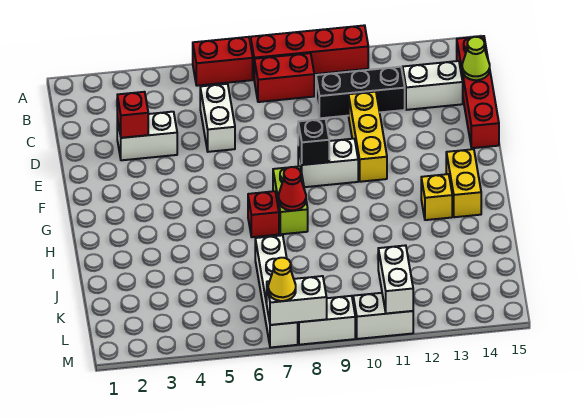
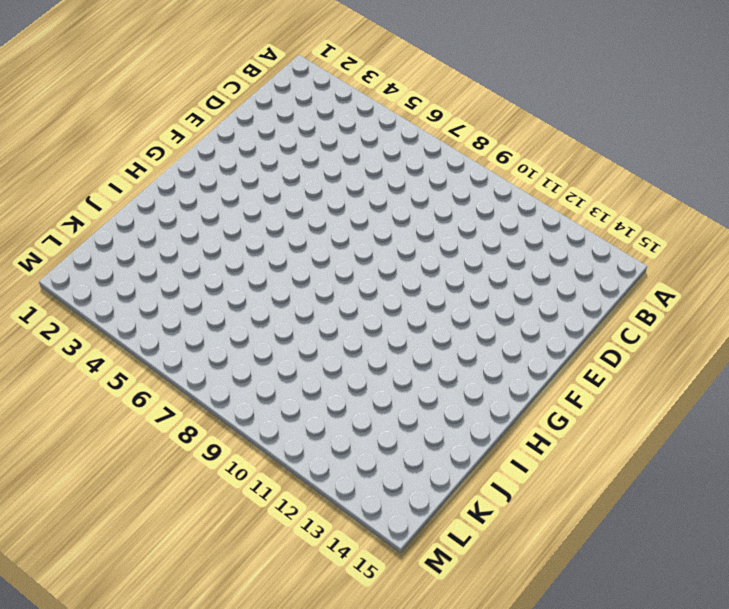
none -> red brick A6:A7 level 1
none -> red brick A8:A11 level 1
none -> red brick B8:B9 level 1

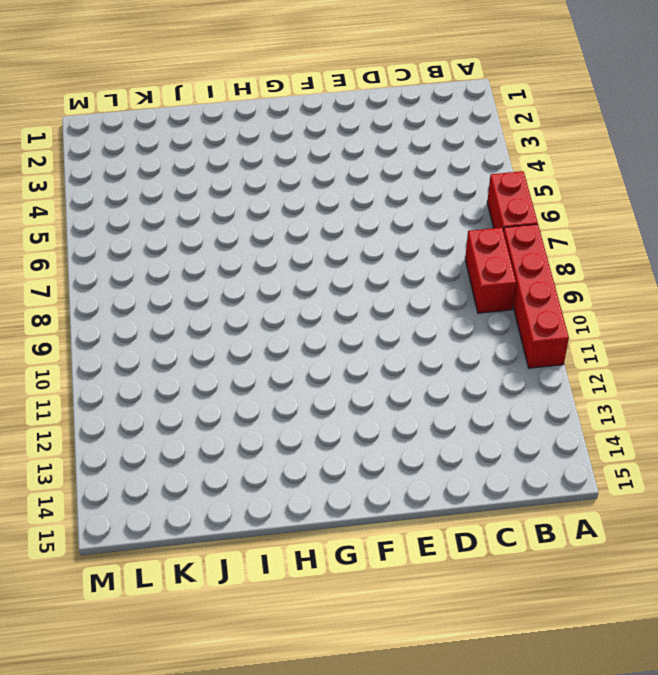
none -> red brick B15:E15 level 1
none -> white brick C6:D6 level 1
none -> black brick C10:C12 level 1

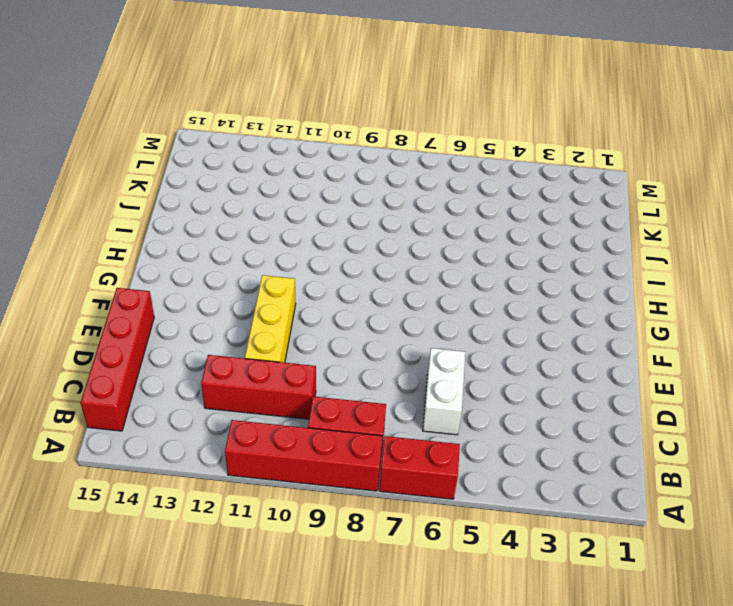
red brick C10:C12 level 1 -> black brick C10:C12 level 1
none -> white brick C13:C14 level 1
none -> white brick D3:D4 level 1
none -> white brick F9:F10 level 1

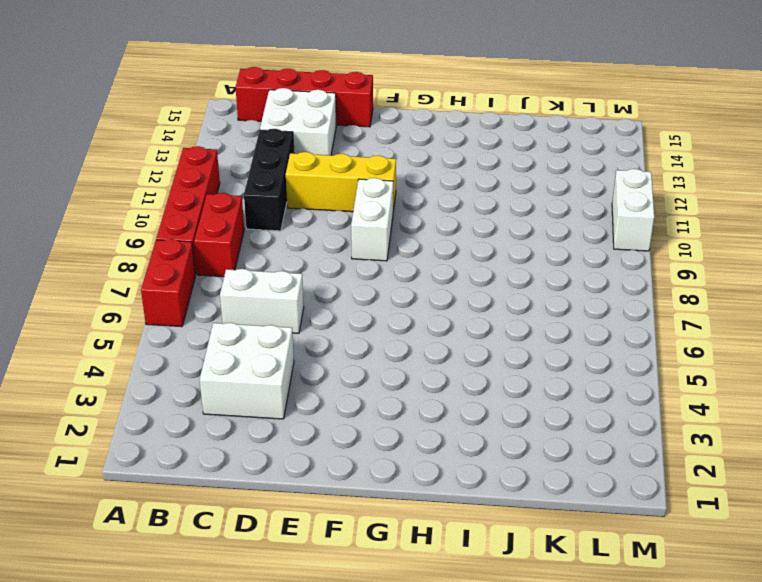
white brick C3:D4 level 1 -> white brick D3:D4 level 1
white brick C13:D14 level 1 -> white brick C13:C14 level 1
none -> lime brick G8:H8 level 1
none -> yellow brick G14:H14 level 1
none -> red brick H7 level 1

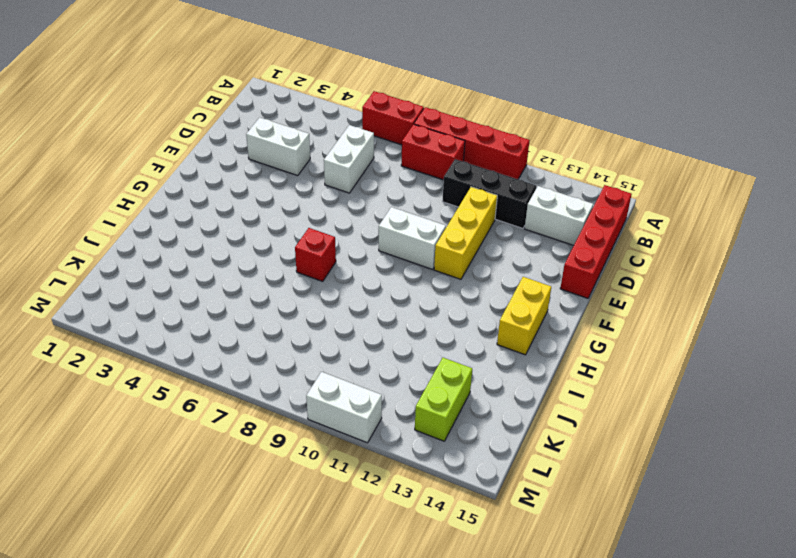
lime brick K13:L13 level 1 -> lime brick G8:H8 level 1
none -> yellow brick H13 level 1
none -> white brick J7:M7 level 1
none -> white brick M8:M9 level 1

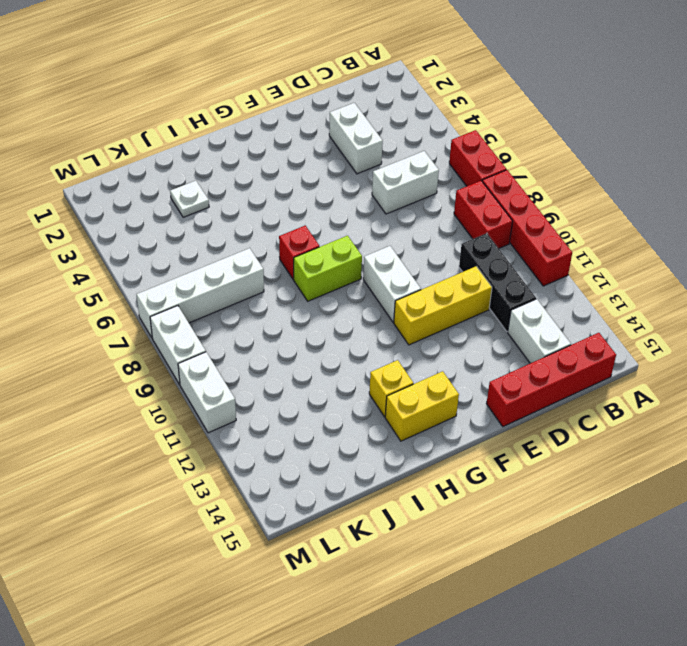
white plate J3 level 1 -> none
none -> lime cone C15 level 2
none -> red brick D3 level 2
none -> black brick F9 level 2

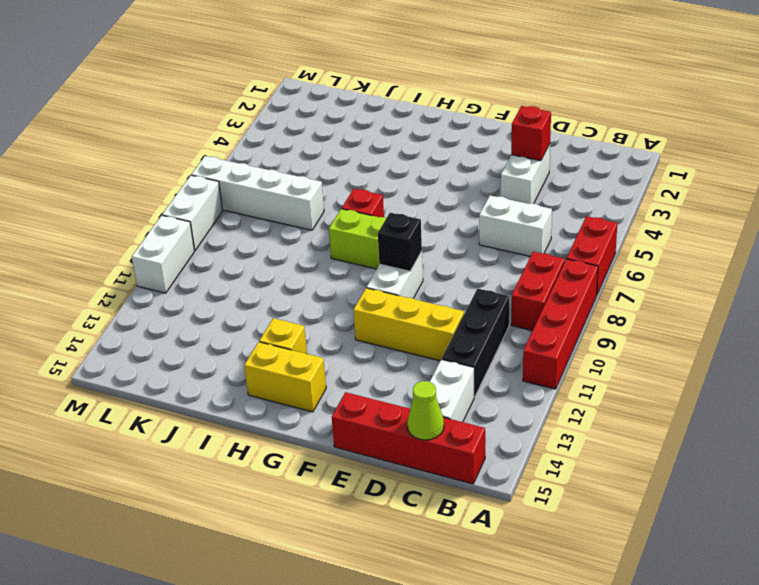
none -> red cone H8 level 2
none -> white brick L11:M11 level 2
none -> white brick M7:M8 level 2

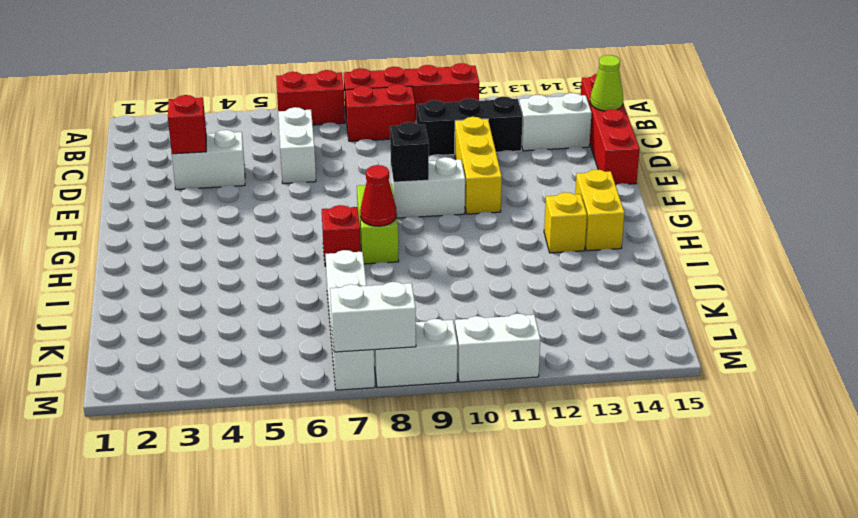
none -> white brick L11:M11 level 2
none -> yellow cone M7 level 3

